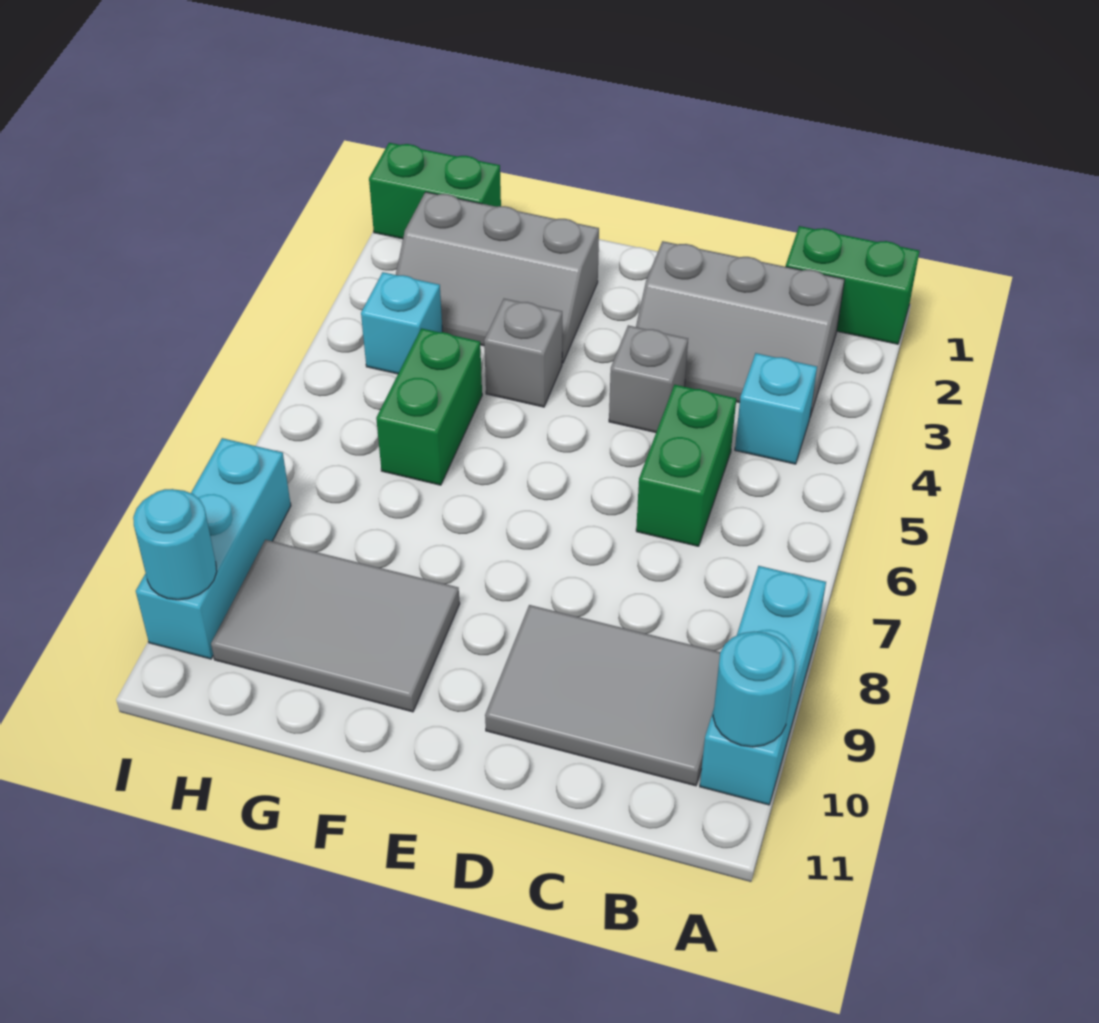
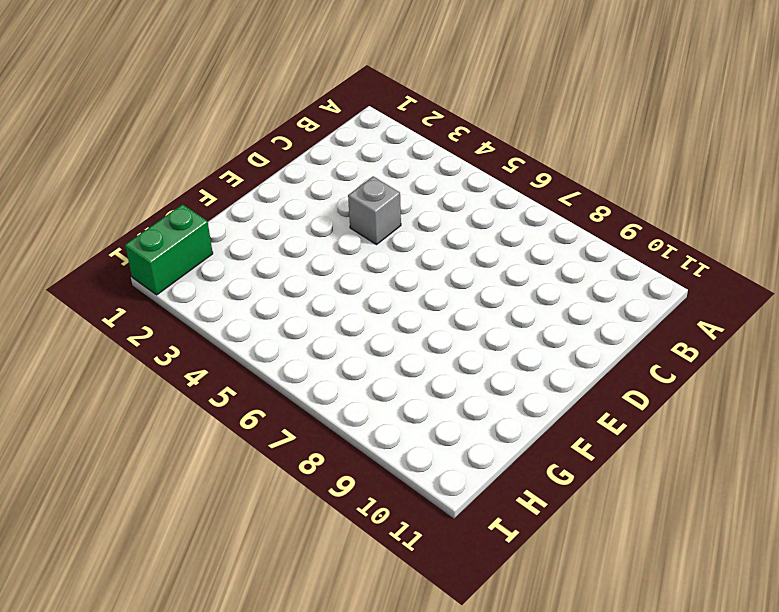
none -> green brick A1:B1 level 1
none -> cyan brick A8:A10 level 1
none -> grey slope B2:D3 level 1 top 2

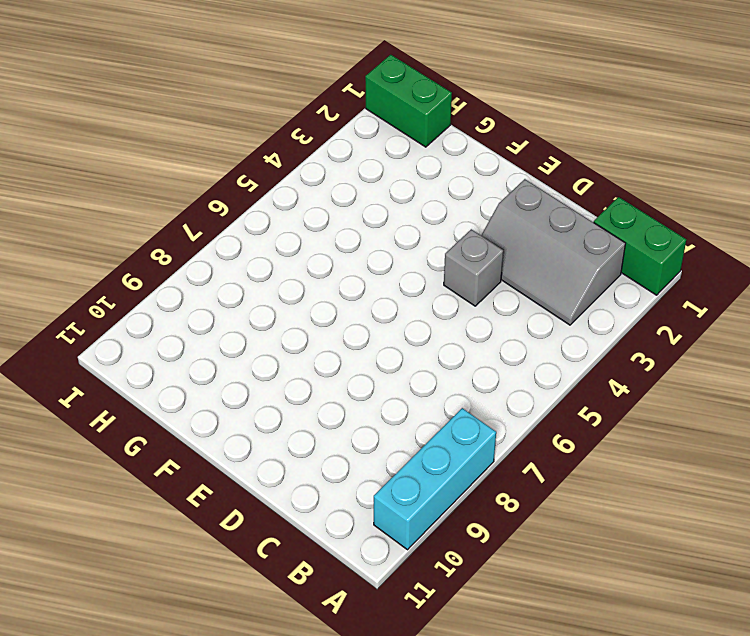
none -> cyan brick B4 level 1
none -> grey tile B9:D10 level 1
none -> green brick C5:C6 level 1

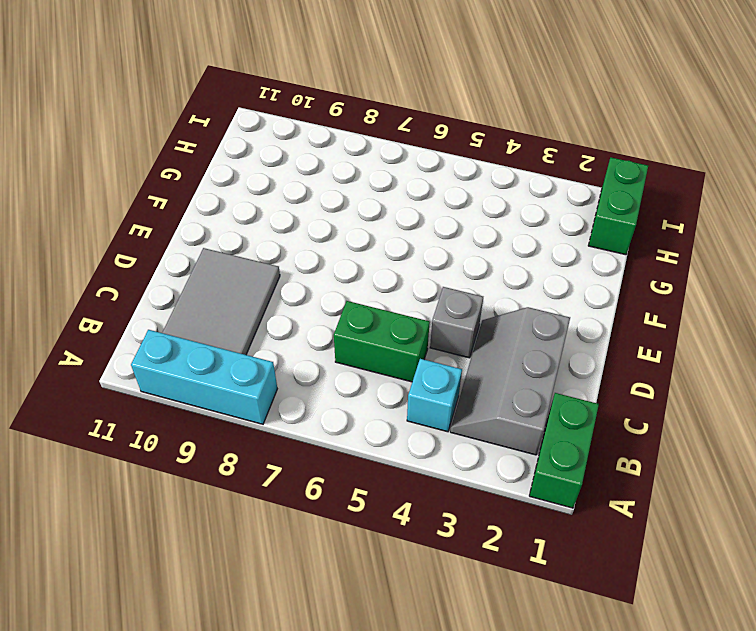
none -> grey slope F2:H3 level 1 top 2
none -> grey brick F4 level 1
none -> grey tile F9:H10 level 1

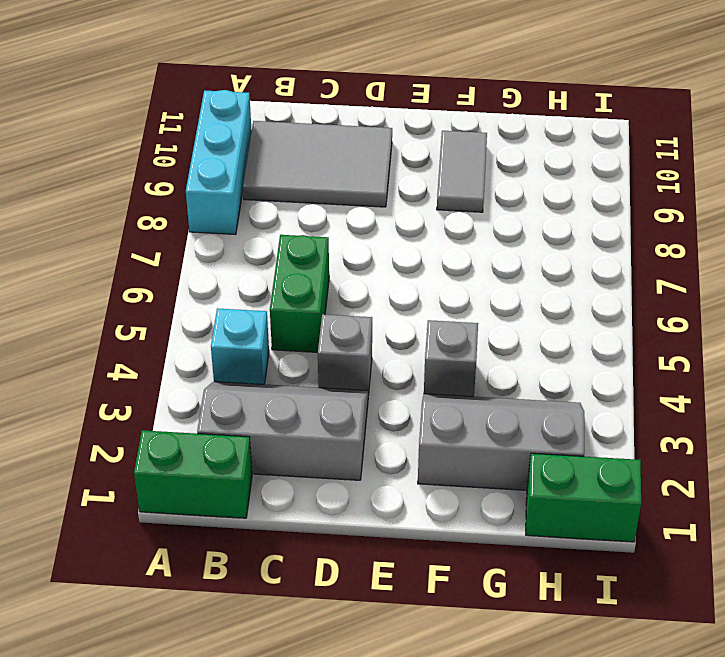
grey tile F9:F10 level 1 -> grey tile F9:H10 level 1
none -> green brick G5:G6 level 1
none -> cyan brick H4 level 1
none -> cyan brick I8:I10 level 1

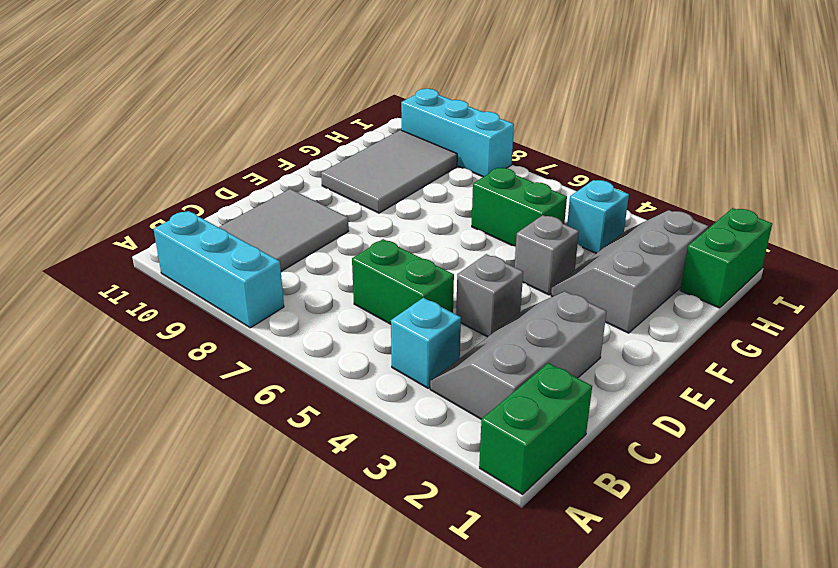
none -> cyan round brick A10 level 2
none -> cyan round brick I10 level 2

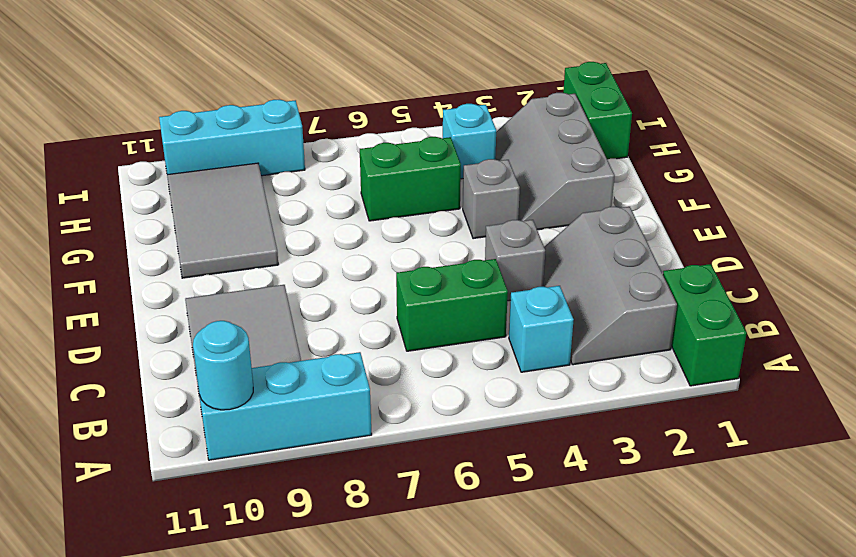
none -> cyan round brick I10 level 2

